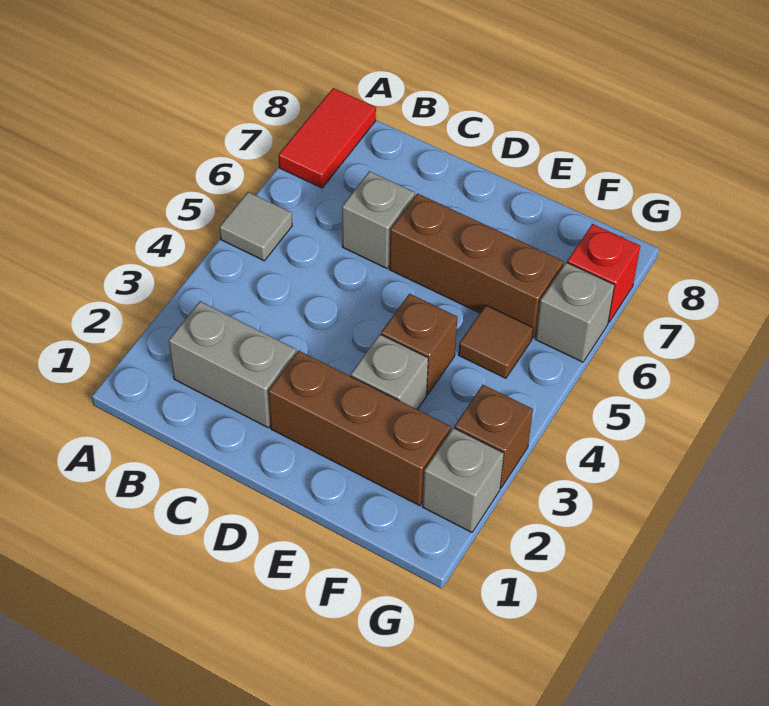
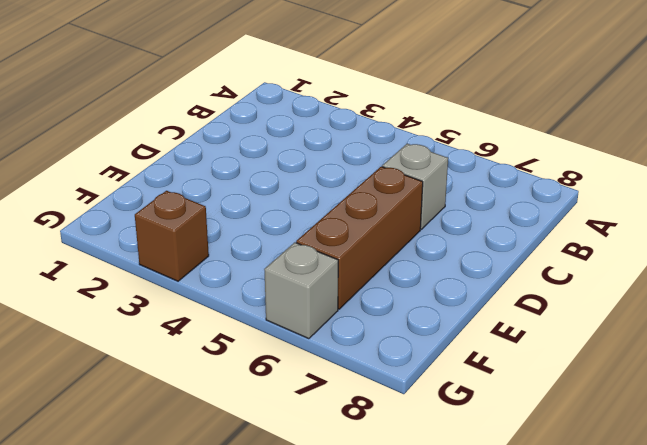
none -> grey tile A5 level 1
none -> red tile A7:A8 level 1
none -> grey brick B2:C2 level 1

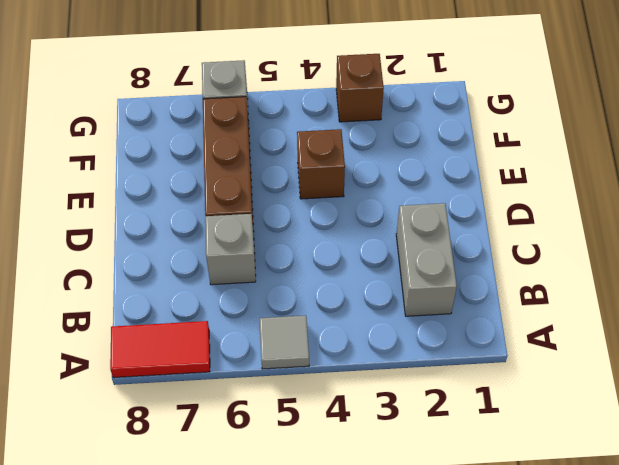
none -> brown brick D2:F2 level 1
none -> grey brick E3 level 1
none -> brown tile F5 level 1

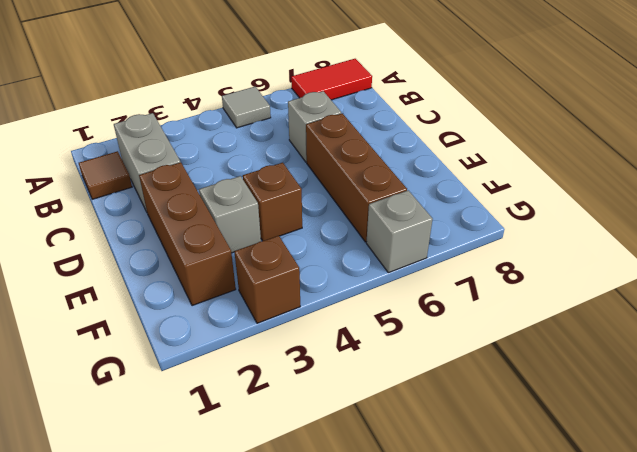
brown tile B1 level 1 -> brown tile F5 level 1
none -> grey brick G2 level 1
none -> red brick G7 level 1

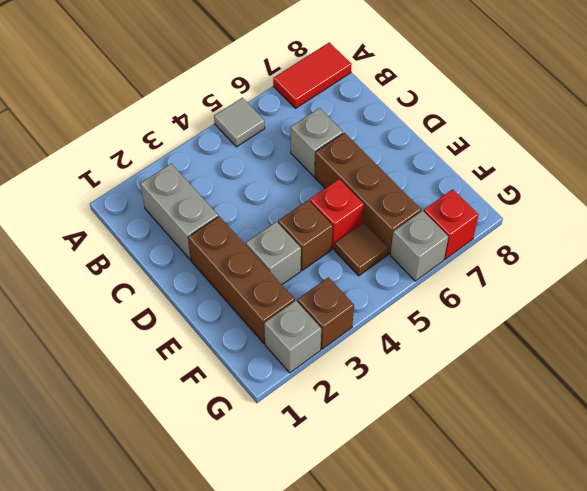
red brick E5 level 1 -> none

